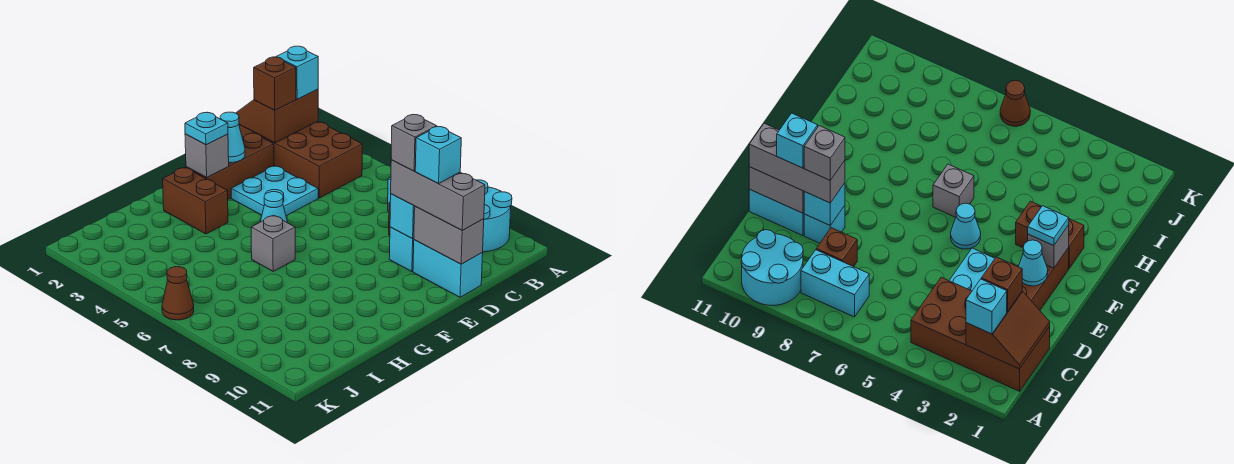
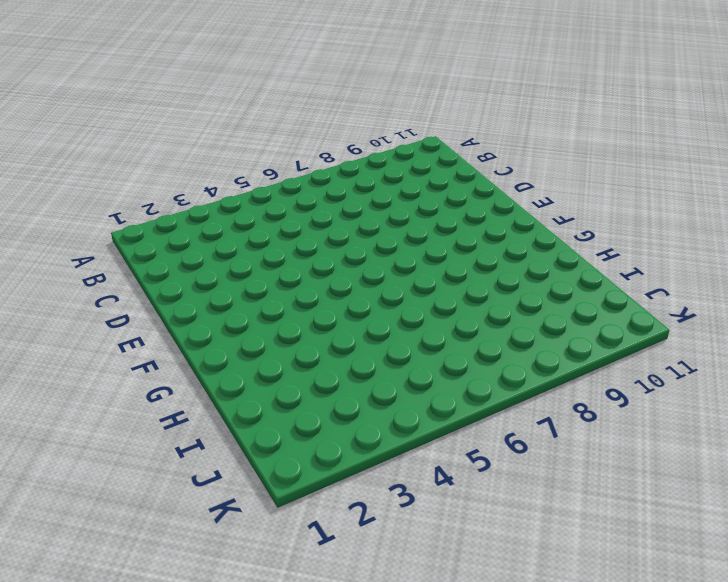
none -> cyan round brick A9:B10 level 1
none -> brown brick B1:C4 level 1
none -> cyan brick B7:B8 level 1

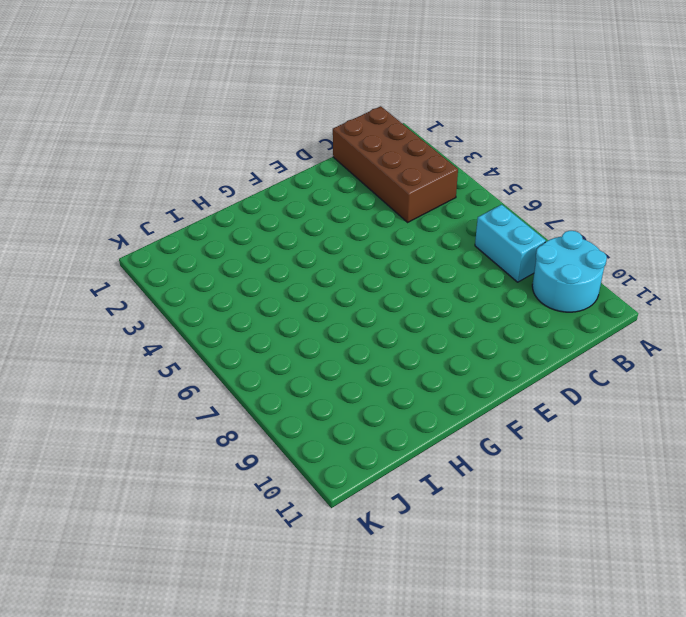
none -> brown brick C8 level 1
none -> brown brick D2:F2 level 1
none -> cyan plate D3:E4 level 1

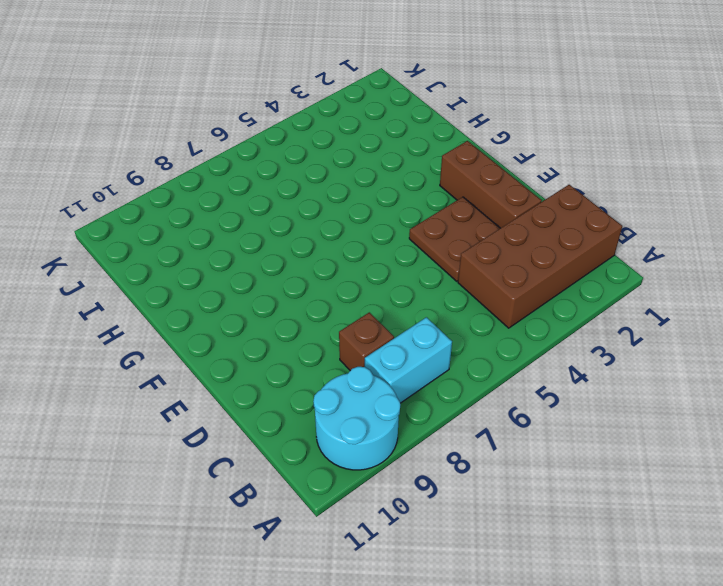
brown plate D3:E4 level 1 -> cyan plate D3:E4 level 1
none -> cyan brick D9 level 1
none -> cyan brick D10:D11 level 1
none -> cyan cone F5 level 1

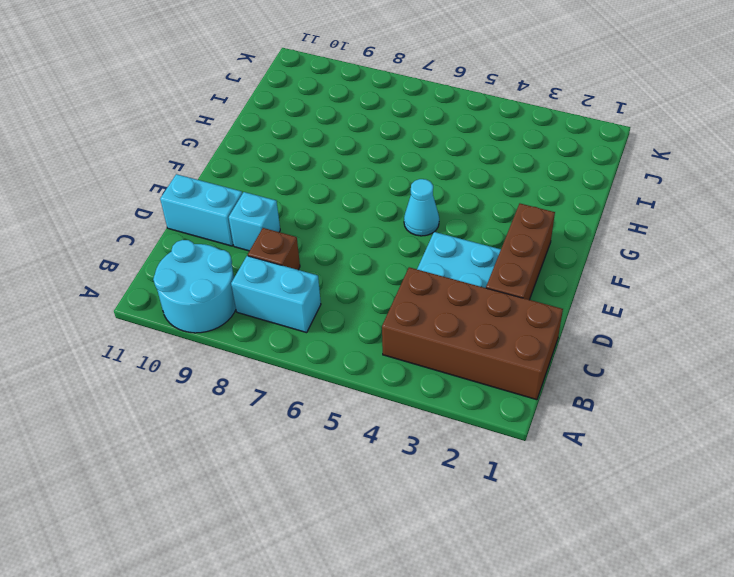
none -> brown brick G2:G3 level 1
none -> grey brick G6 level 1
none -> brown cone K6 level 1

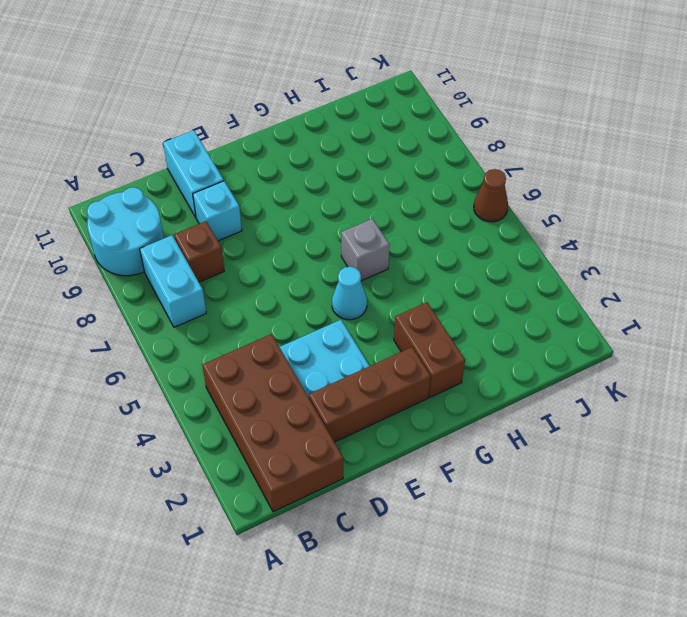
none -> brown slope B1:C2 level 2 top 2
none -> cyan brick D9 level 2
none -> grey brick D10:D11 level 2

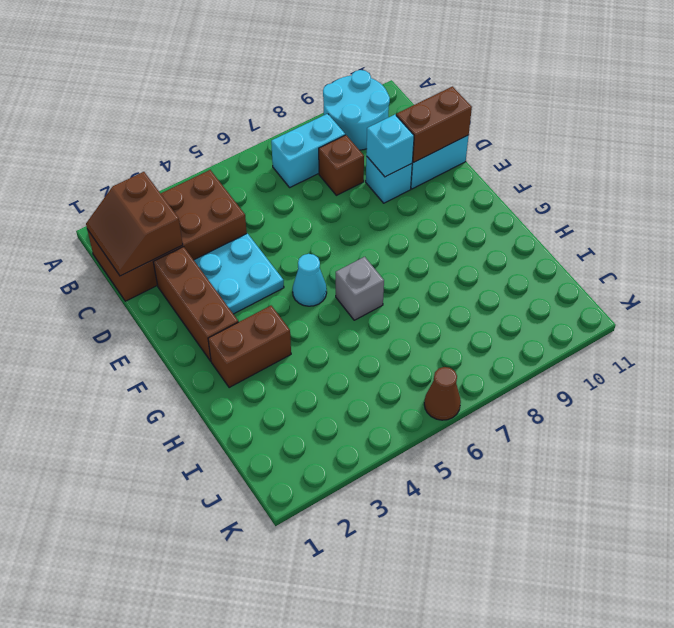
brown brick D10:D11 level 2 -> grey brick D10:D11 level 2
none -> cyan cone E2 level 2
none -> grey brick F2 level 2
none -> cyan brick B2 level 3

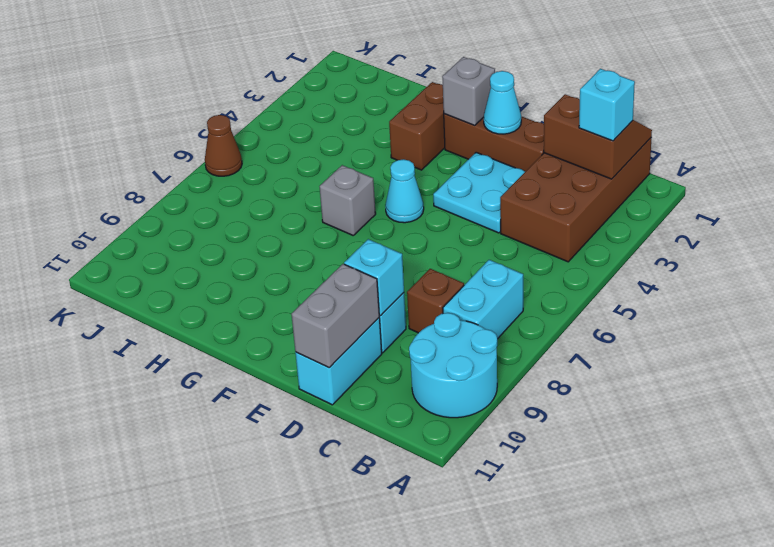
none -> brown brick C2 level 3
none -> grey brick D9:D11 level 3
none -> cyan plate F2 level 3

